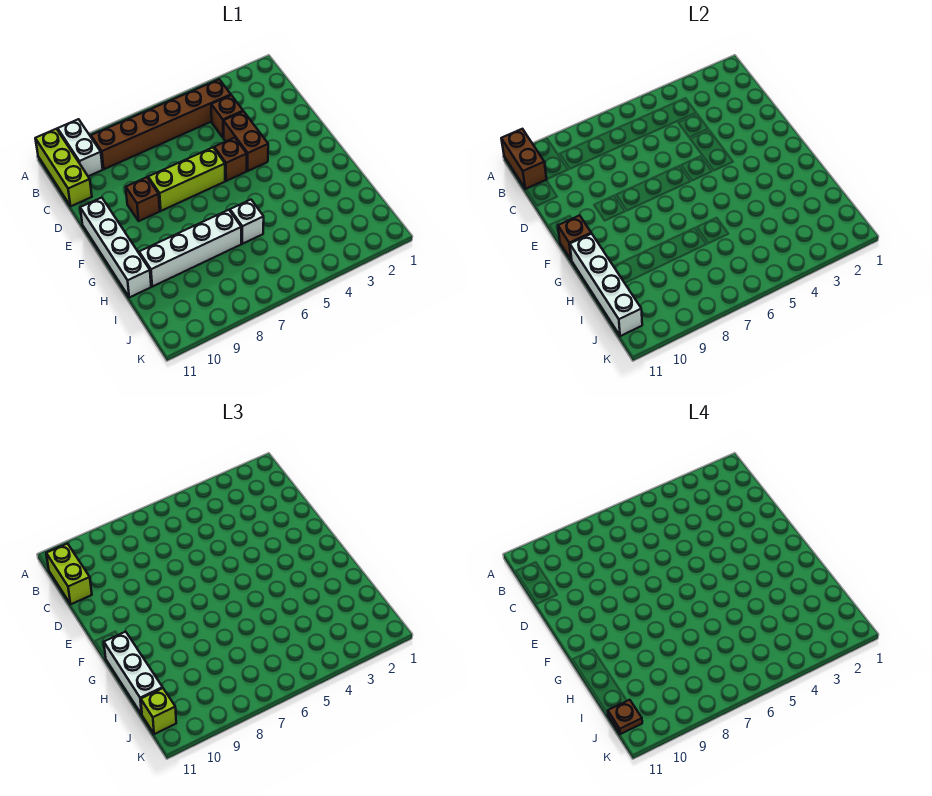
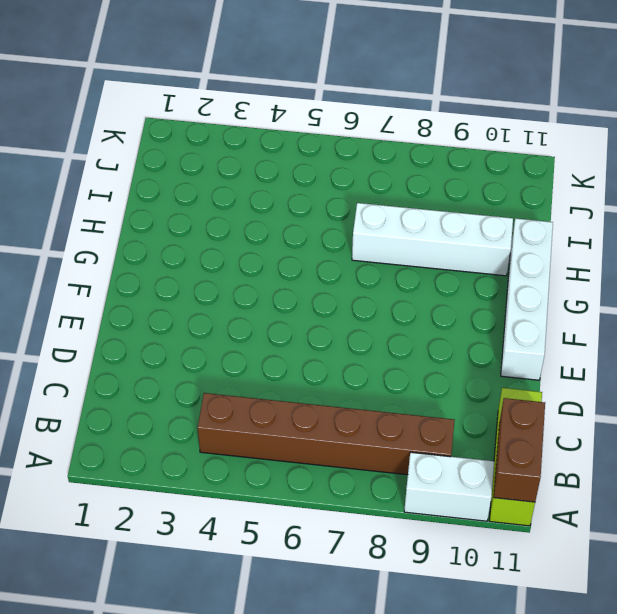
white brick A9:A10 level 1 -> white brick A10:B10 level 1
none -> brown brick C4 level 1
none -> brown brick D4:E4 level 1
none -> brown brick E5 level 1

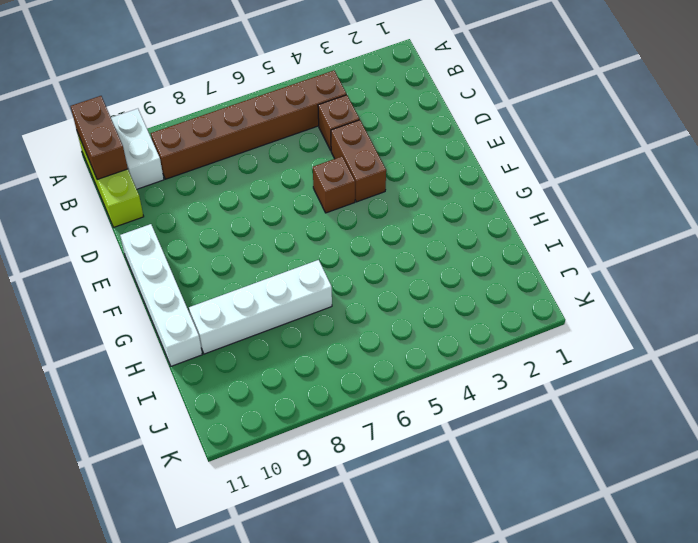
none -> lime brick E6:E8 level 1
none -> brown brick E9 level 1
none -> white brick H6 level 1

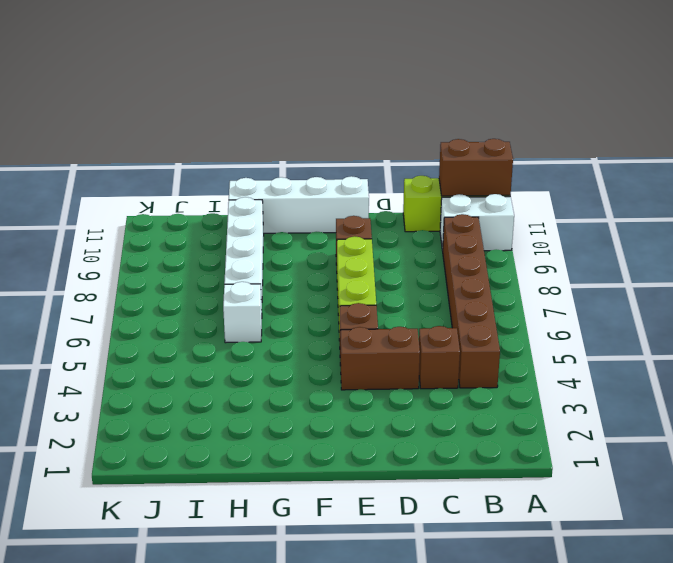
none -> brown brick F11 level 2
none -> white brick G11:J11 level 2
none -> lime brick B11:C11 level 3

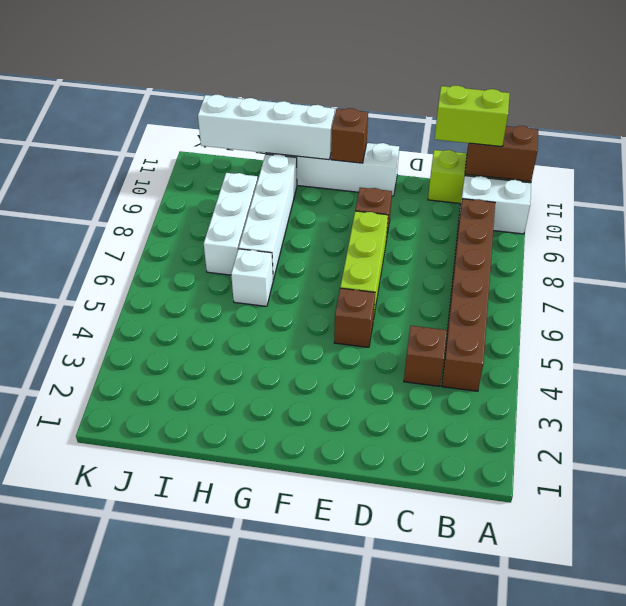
white brick I7:I9 level 1 -> white brick G11:I11 level 3
none -> brown brick D4:E4 level 1
none -> lime brick J11 level 3
none -> brown plate J11 level 4

